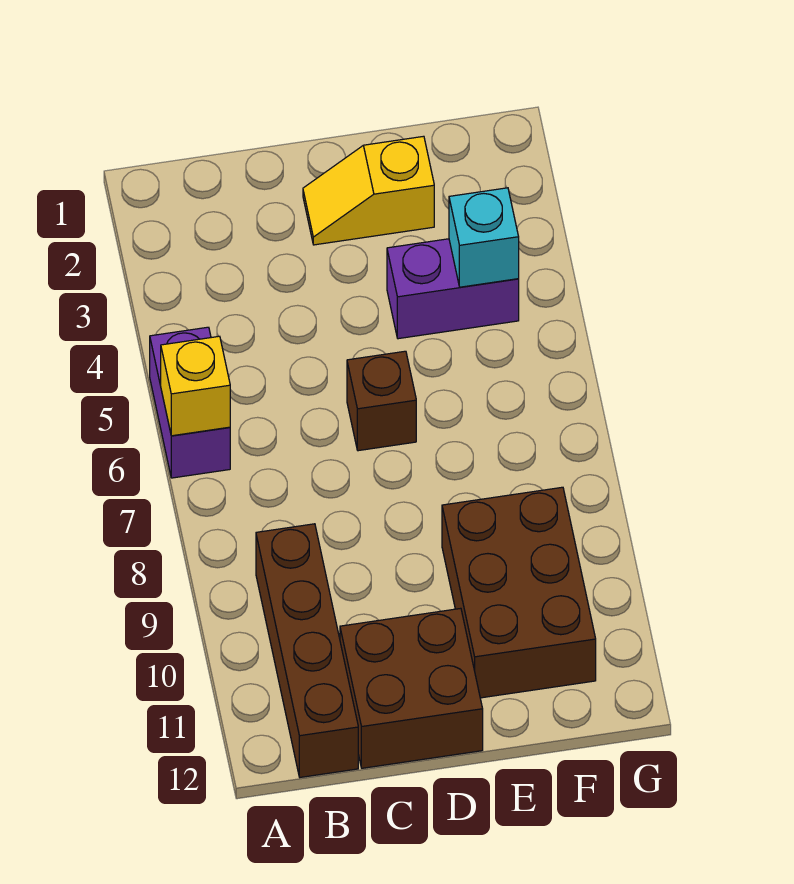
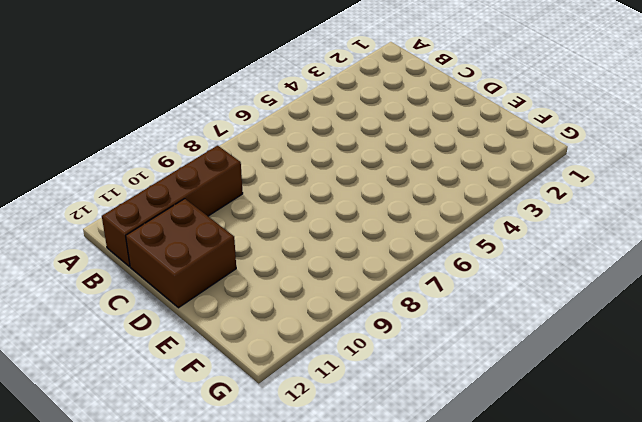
none -> purple brick A5:A6 level 1
none -> yellow slope D2:E2 level 1 top E

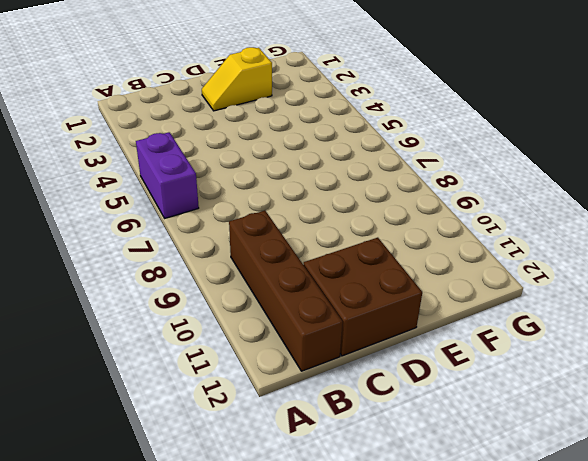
none -> brown brick D6 level 1
none -> purple brick E4:F4 level 1

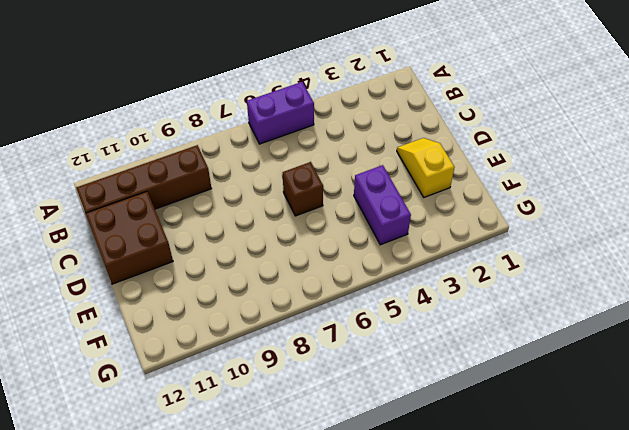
none -> brown brick E9:F11 level 1
none -> yellow brick A6 level 2

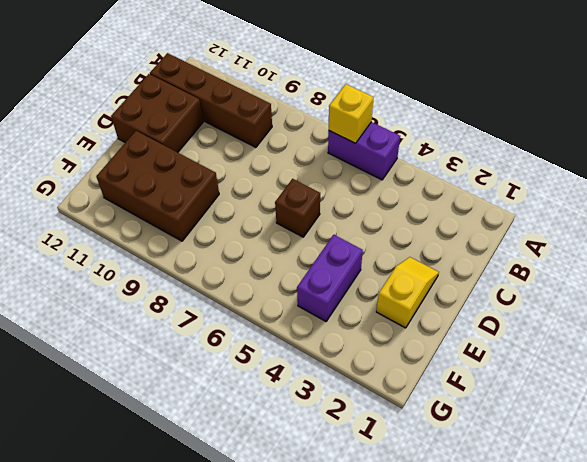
none -> cyan brick F4 level 2

